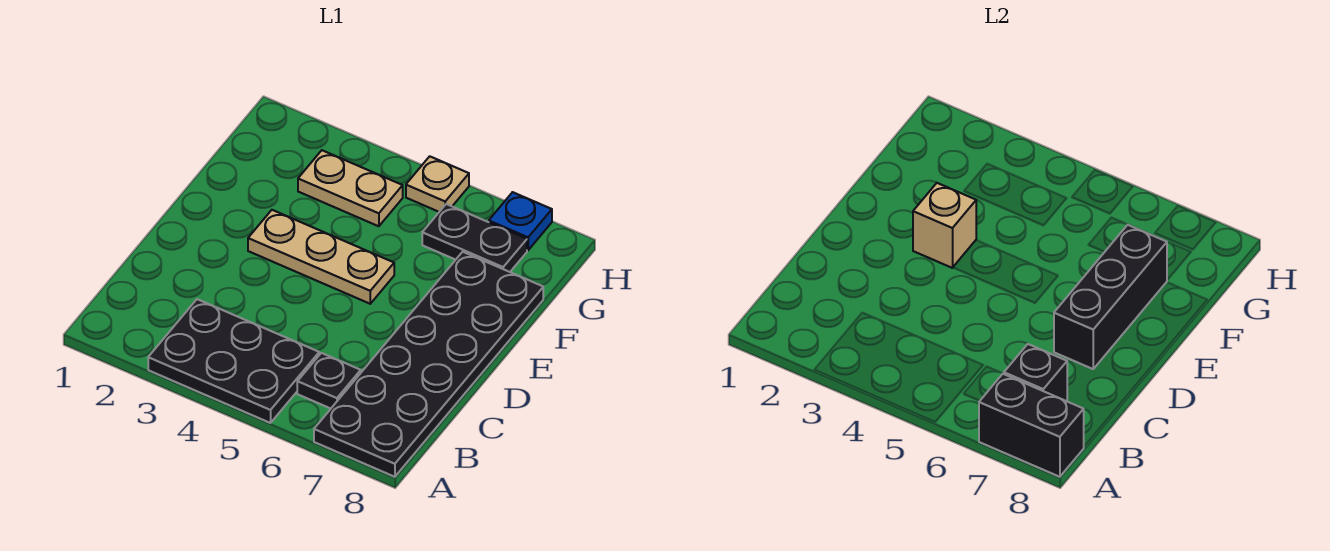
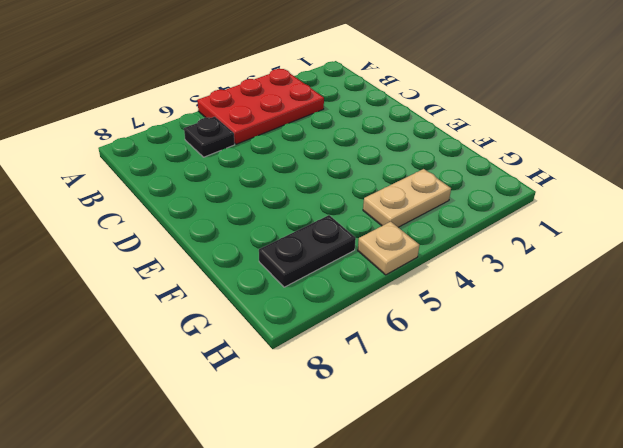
red plate A3:B5 level 1 -> black plate A3:B5 level 1
none -> black plate A7:F8 level 1
none -> tan plate E3:E5 level 1
none -> blue plate H7 level 1

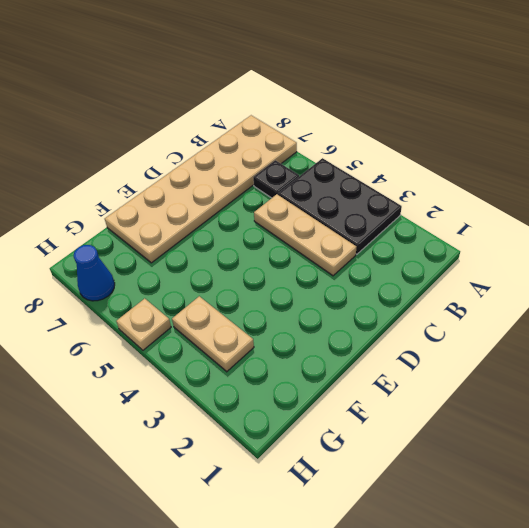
tan plate A7:F8 level 1 -> black plate A7:F8 level 1
tan plate C3:C5 level 1 -> tan plate E3:E5 level 1
blue cone H7 level 1 -> blue plate H7 level 1
none -> black plate G6:G7 level 1
none -> black brick A7:A8 level 2
none -> black brick B7 level 2

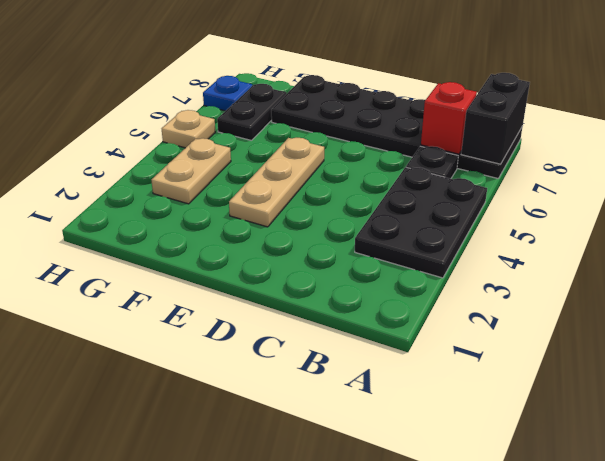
red brick B7 level 2 -> black brick B7 level 2
none -> black brick D7:F7 level 2
none -> tan brick E3 level 2

